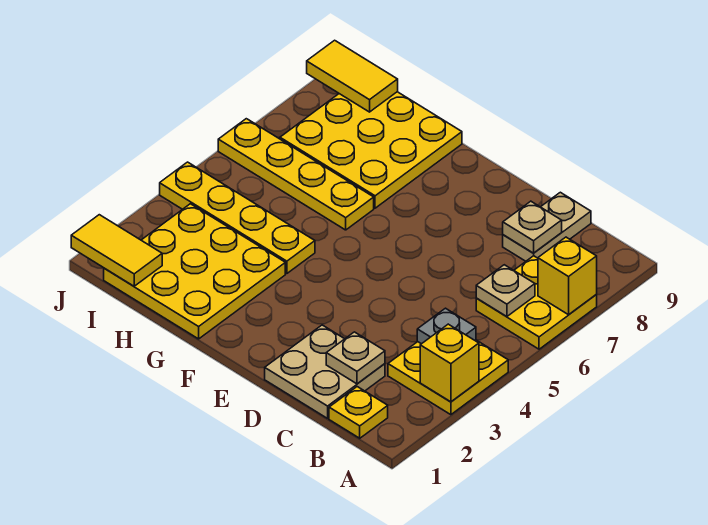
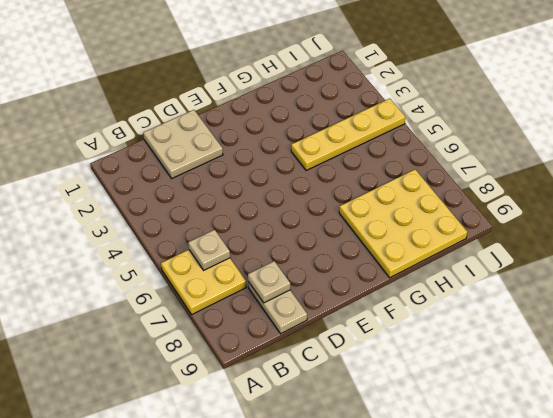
none -> yellow plate A3:B4 level 1
none -> yellow plate B1 level 1
none -> yellow plate G1:I3 level 1

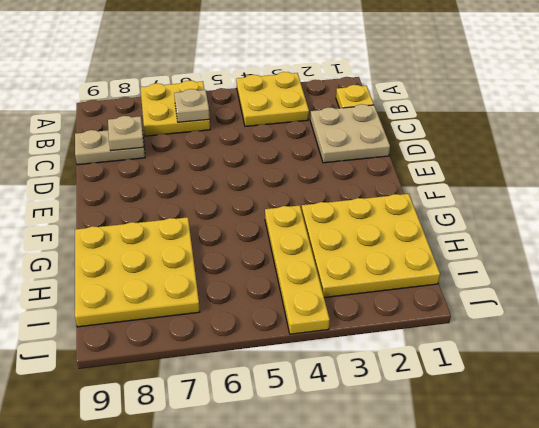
none -> yellow plate G6:J6 level 1
none -> yellow brick A3 level 2
none -> yellow brick A7 level 2

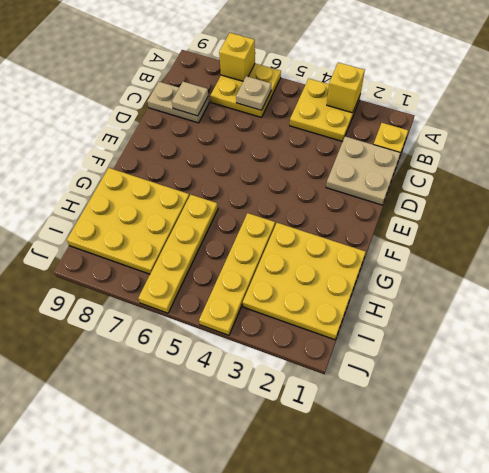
none -> grey plate B4 level 2
none -> tan plate C2 level 2
none -> yellow tile I1:J1 level 2

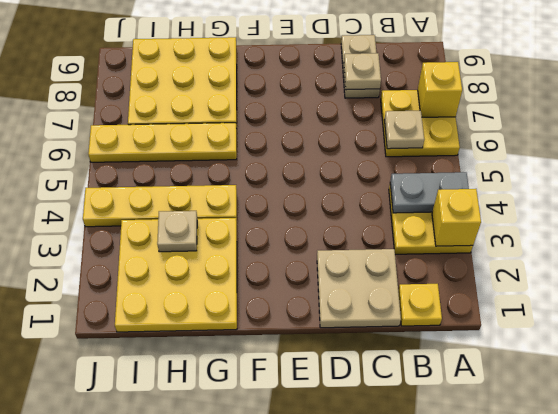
grey plate A4:B4 level 2 -> grey plate B4 level 2
tan plate H3 level 2 -> tan plate C2 level 2
none -> yellow tile I1:J1 level 2
none -> yellow tile I9:J9 level 2

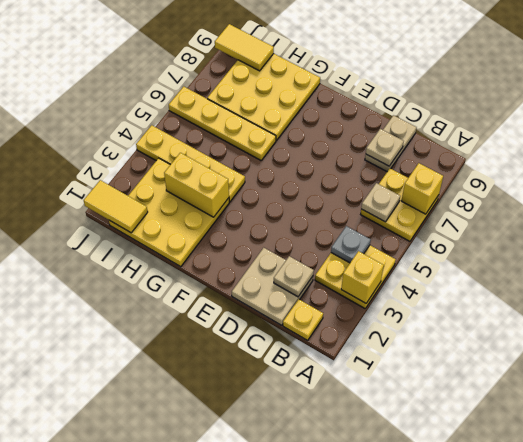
yellow brick G3:H3 level 2 -> none

